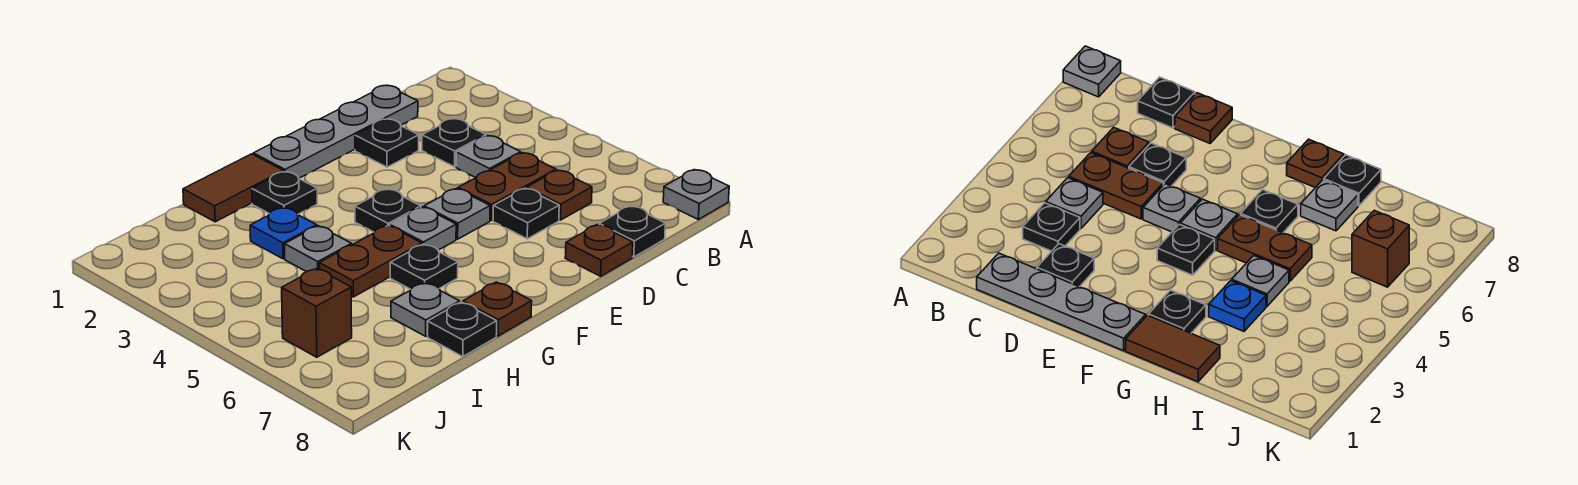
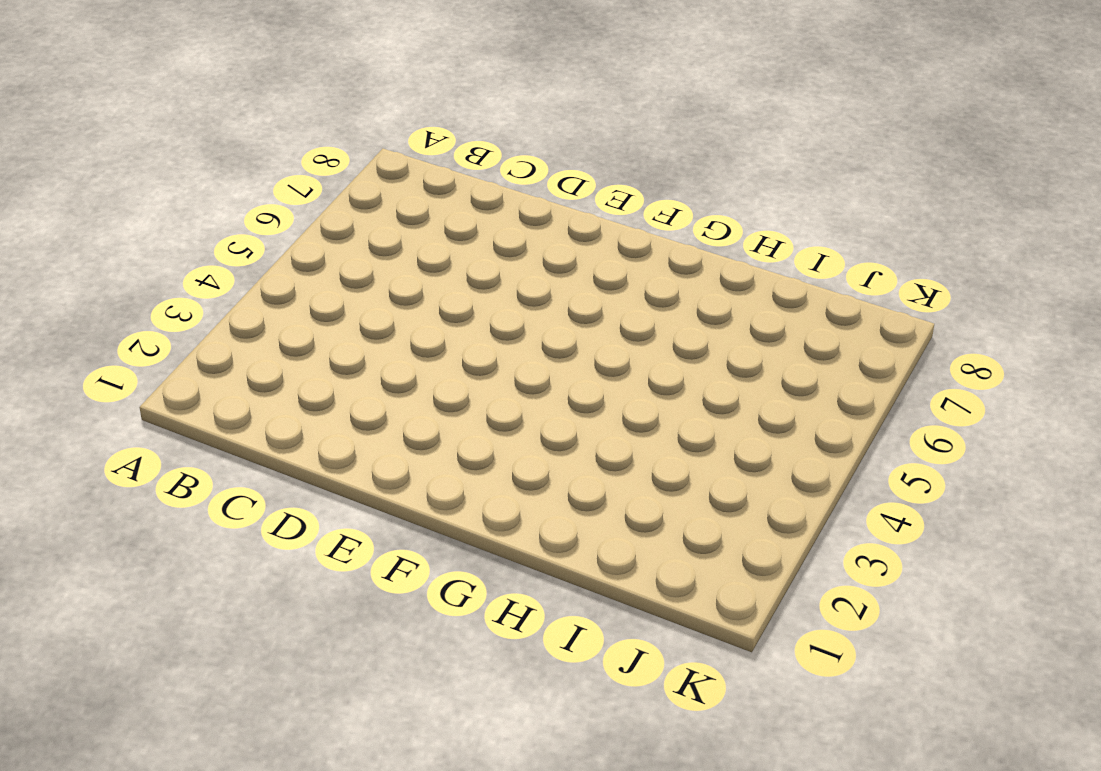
none -> grey plate A8 level 1
none -> grey plate C1:F1 level 1
none -> black plate C3 level 1

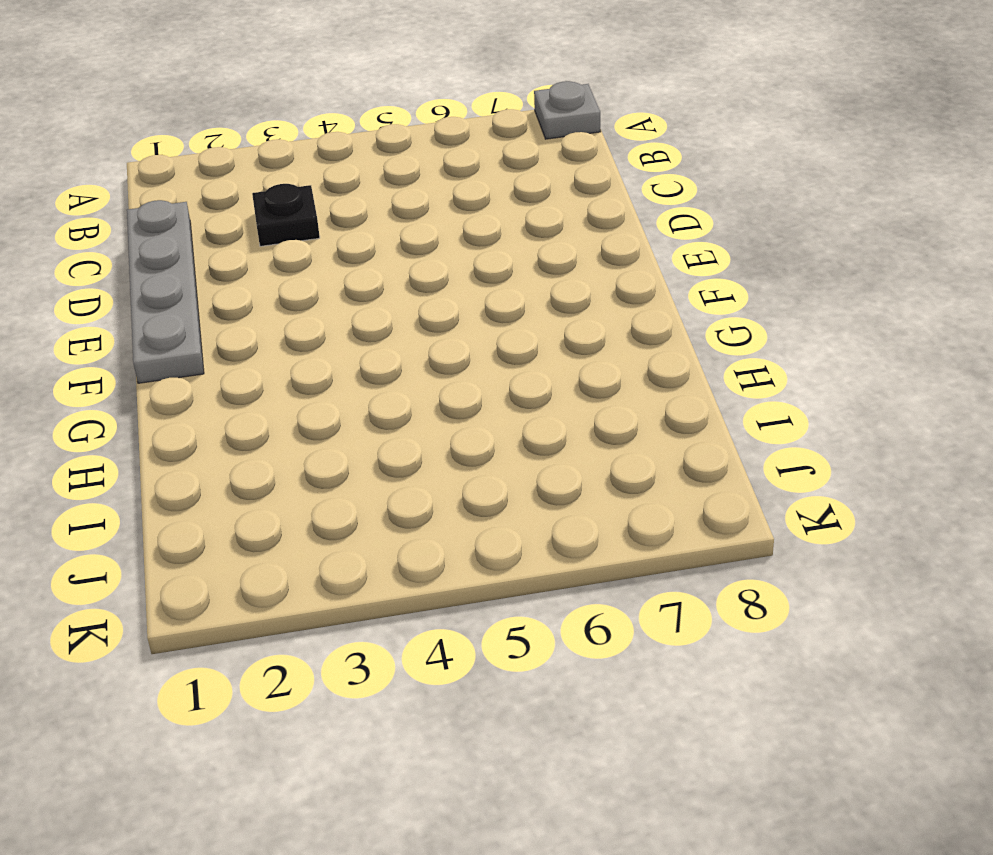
none -> grey plate C4 level 1
none -> brown plate C5:D5 level 1
none -> brown plate C6 level 1

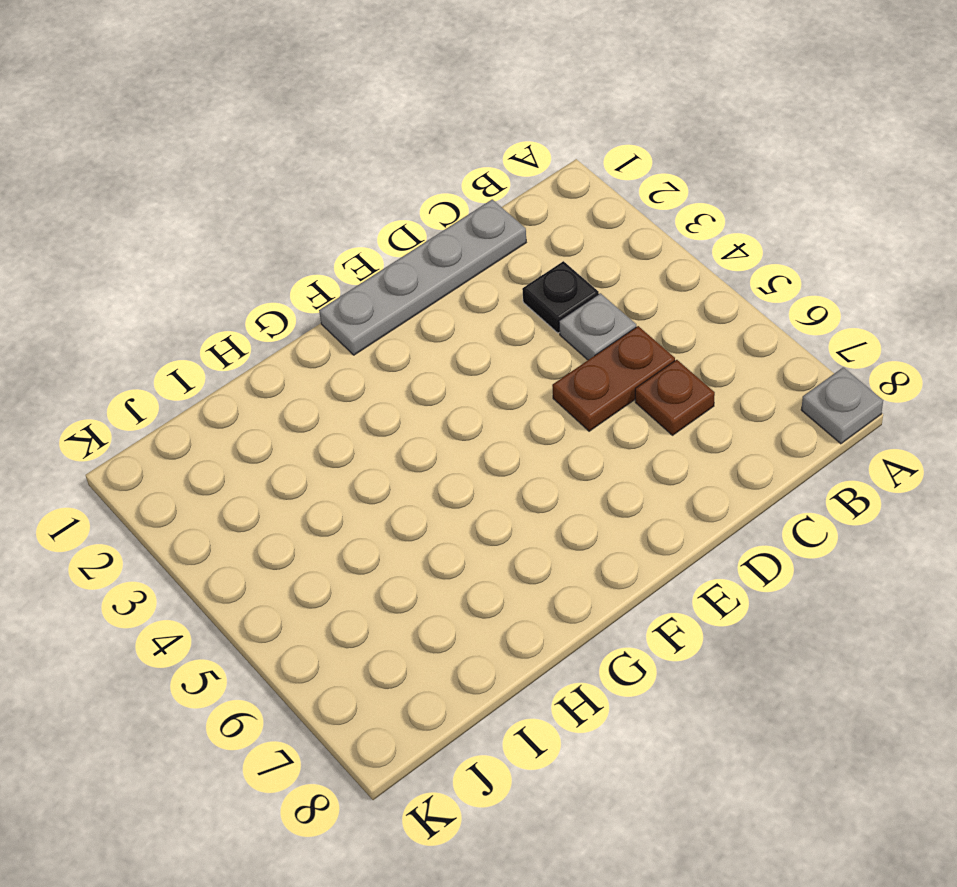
none -> black plate C8 level 1
none -> black plate D2 level 1
none -> black plate D6 level 1

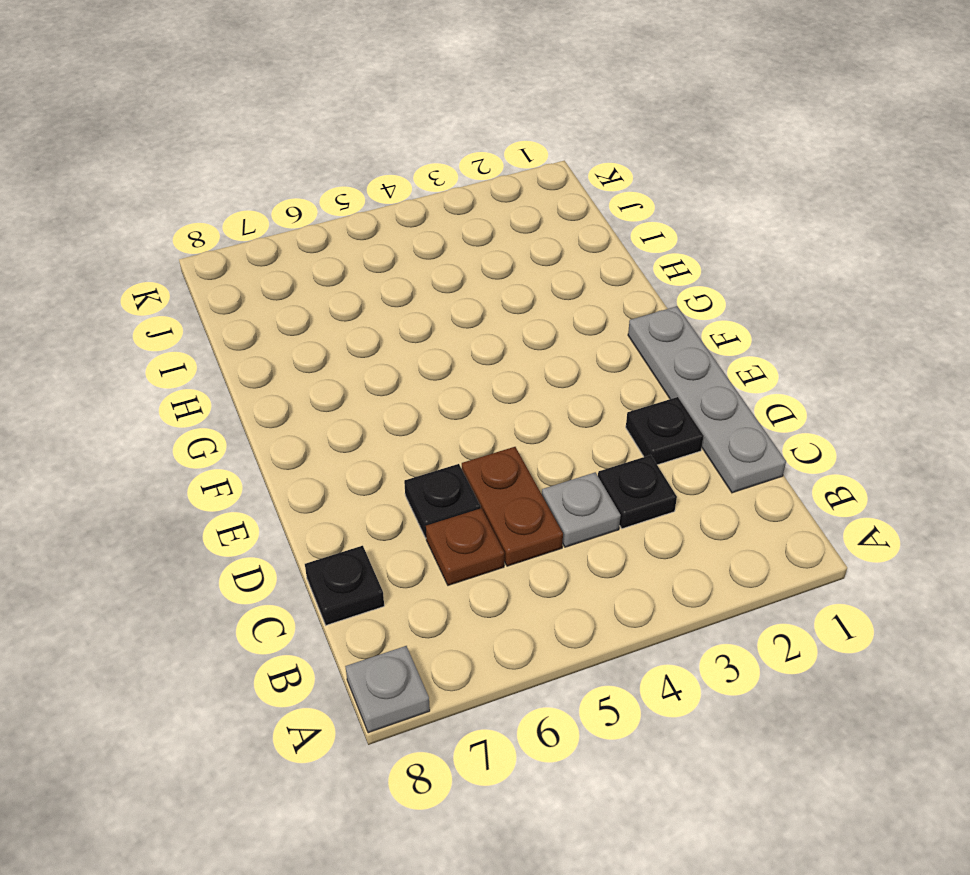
none -> brown plate D8 level 1
none -> grey plate E5 level 1
none -> black plate F4 level 1

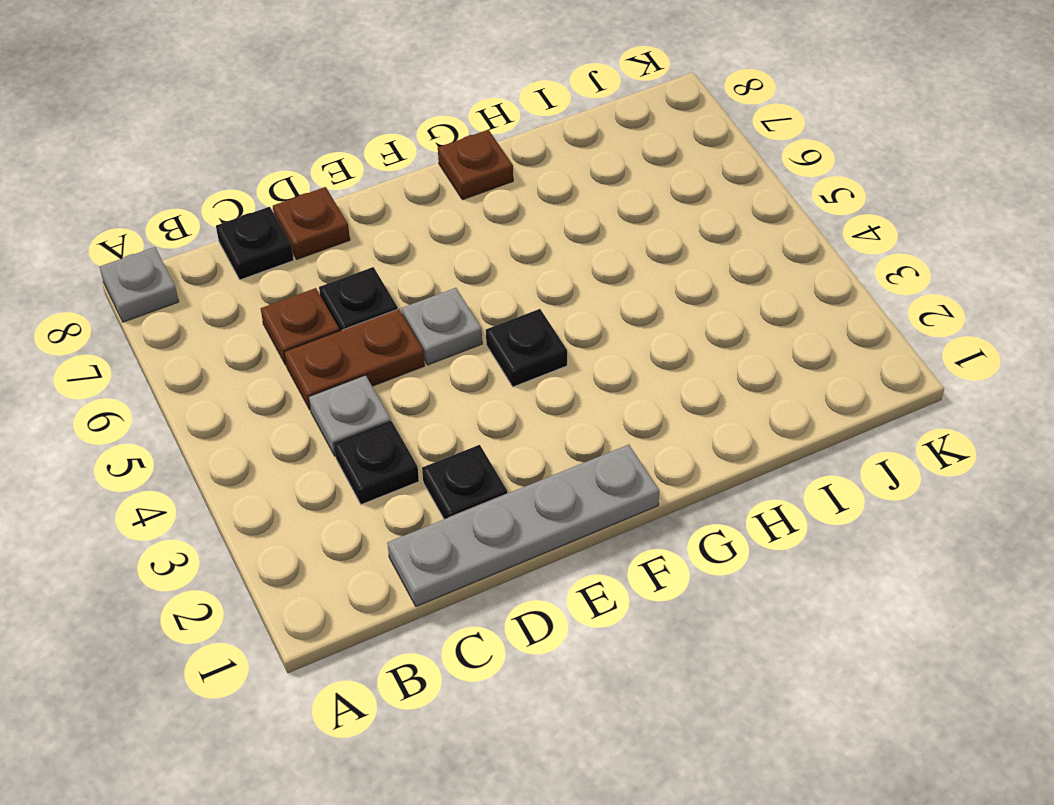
none -> grey plate F5 level 1
none -> brown tile G1:H1 level 1
none -> black plate G2 level 1

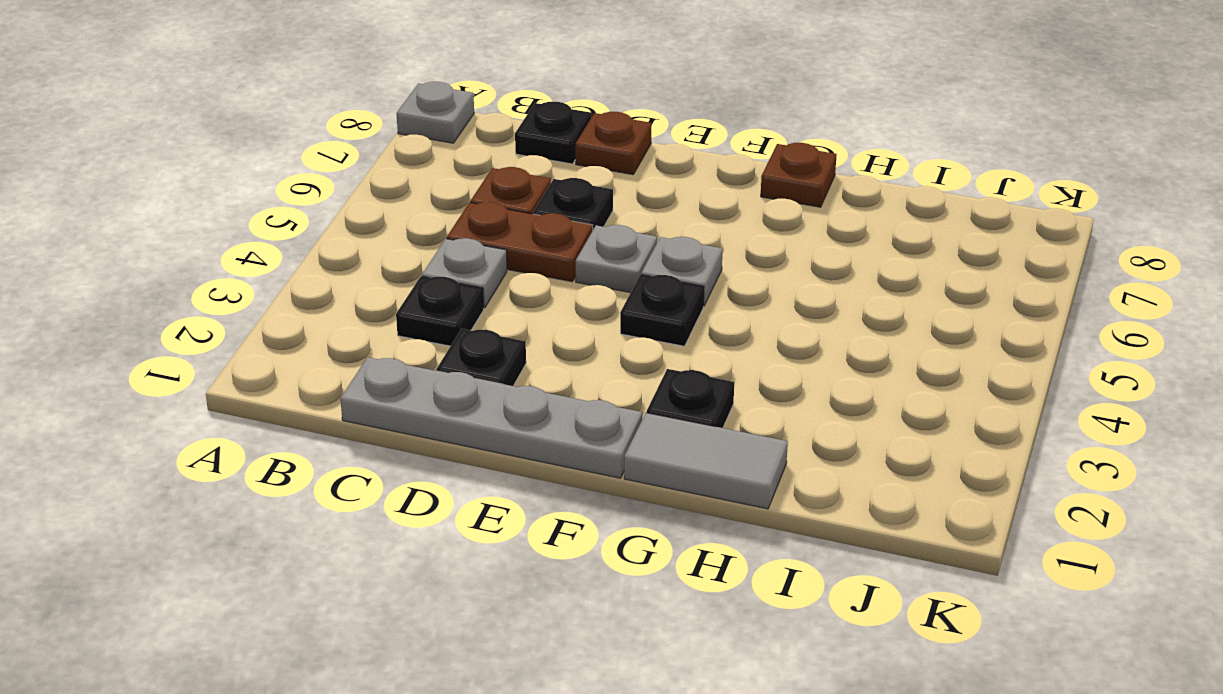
grey tile G1:H1 level 1 -> brown tile G1:H1 level 1
none -> brown plate G5:H5 level 1
none -> black plate G6 level 1
none -> blue plate H3 level 1

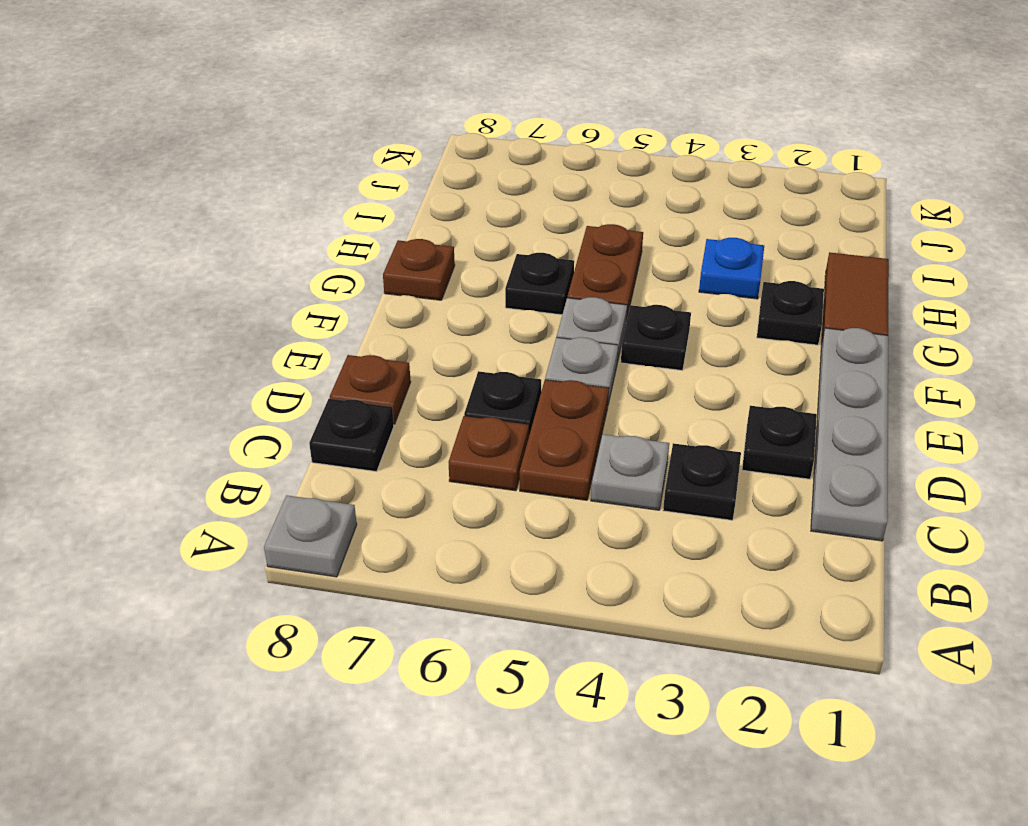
none -> grey plate H4 level 1
none -> grey plate H7 level 1
none -> black plate H8 level 1

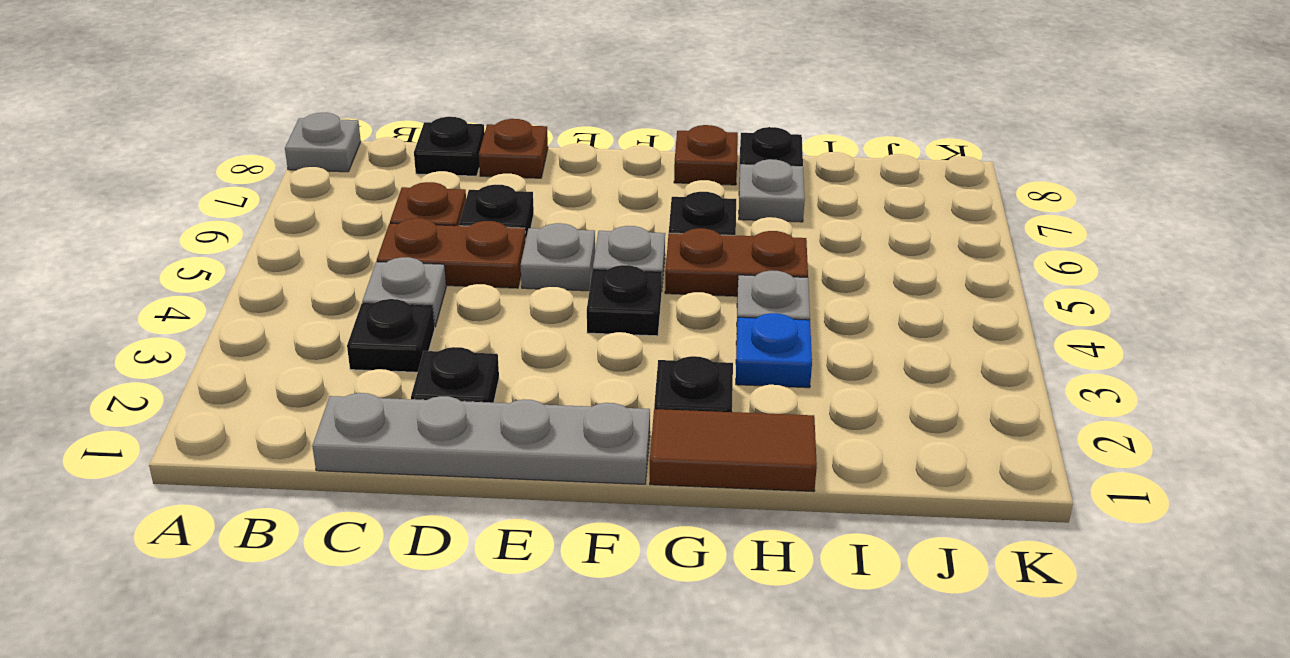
none -> brown brick J6 level 1

